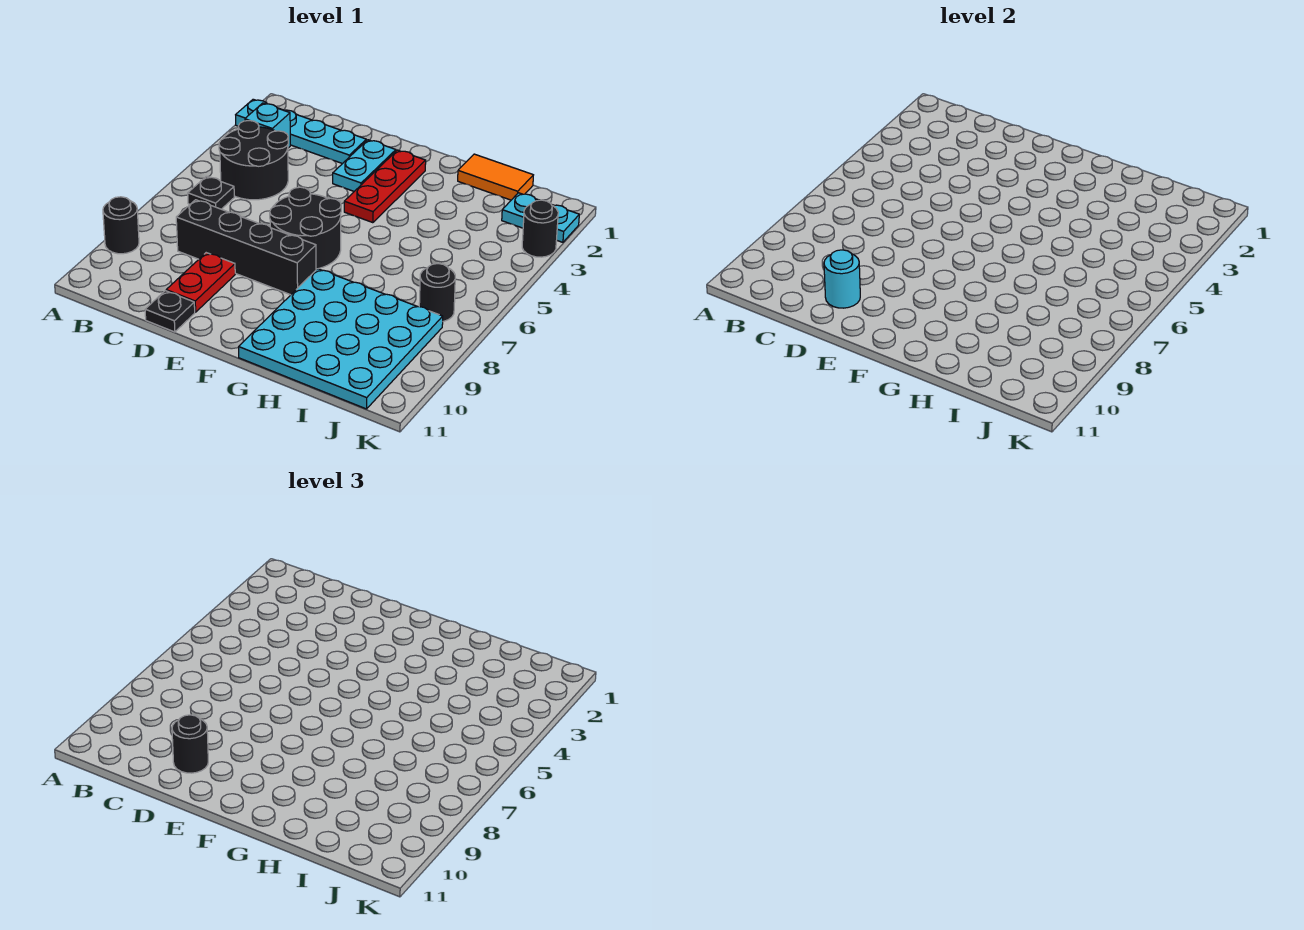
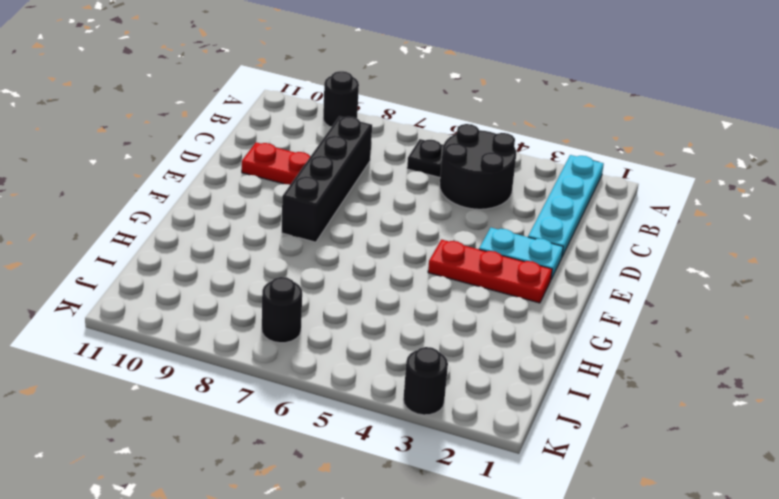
none -> cyan brick B3 level 1
none -> black plate D11 level 1
none -> black round brick E6:F7 level 1

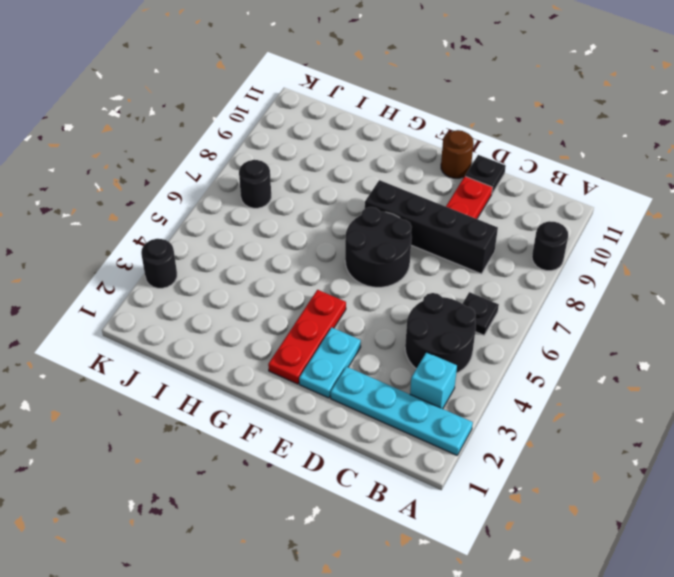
brown round brick E11 level 1 -> none
none -> cyan plate G8:J11 level 1
none -> orange tile H1:I1 level 1
none -> cyan plate J2:K2 level 1

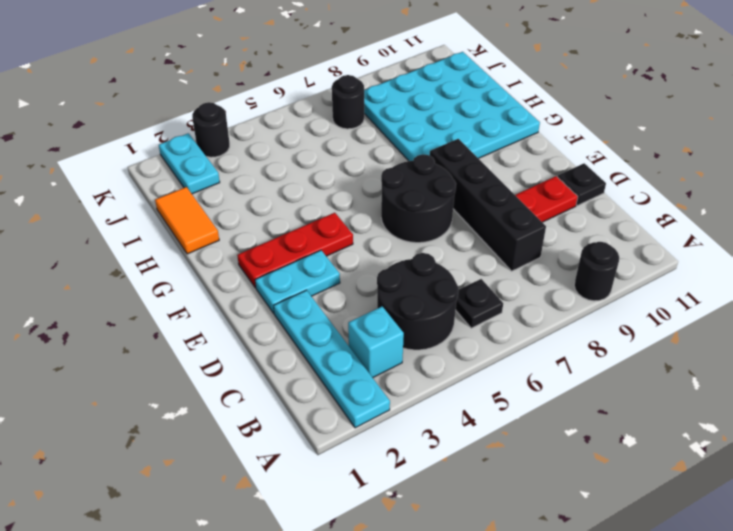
none -> cyan round brick D10 level 2
none -> black round brick D10 level 3

